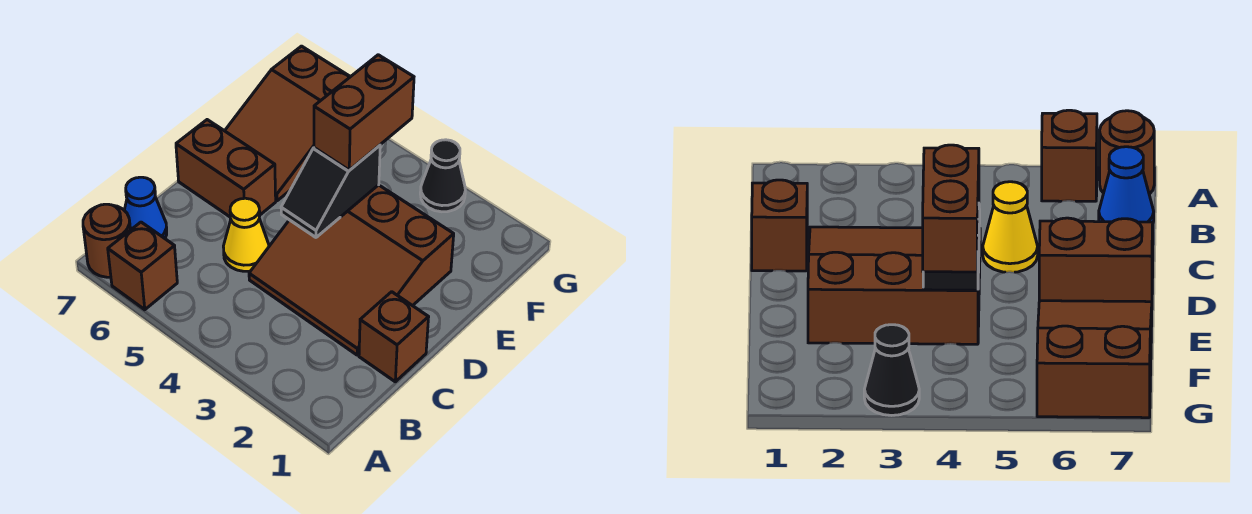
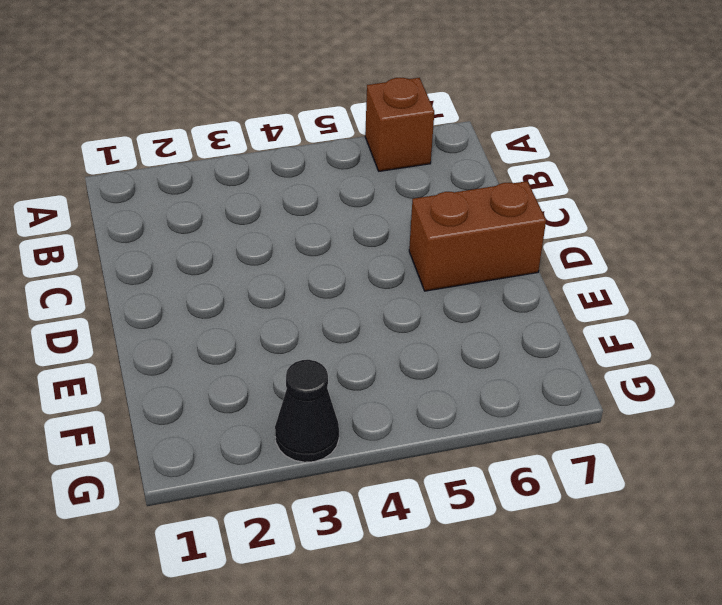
none -> brown round brick A7 level 1
none -> blue cone B7 level 1

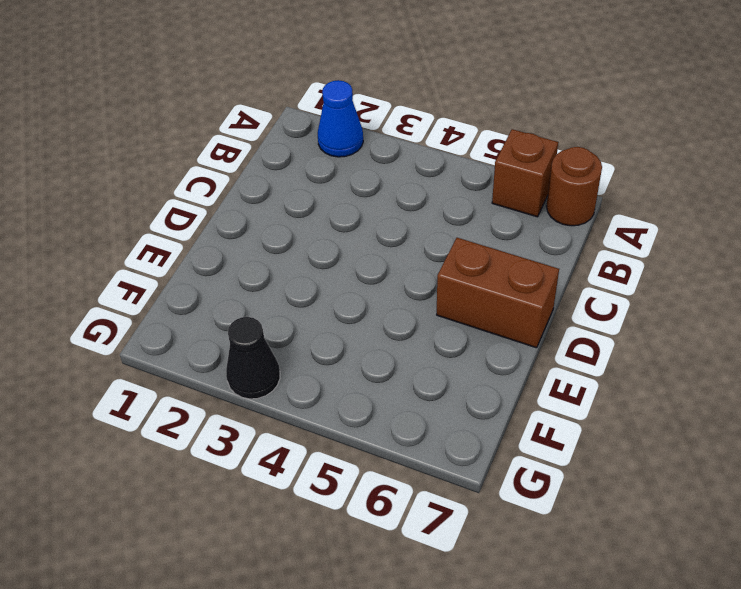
blue cone A2 level 1 -> blue cone B7 level 1
none -> brown brick C1 level 1
none -> brown slope C2:E4 level 1 top E

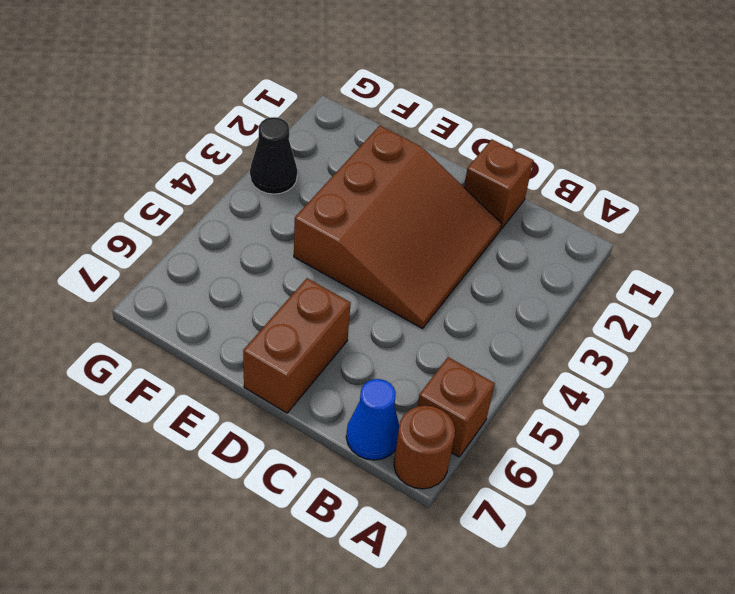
none -> yellow cone C5 level 1
none -> brown slope E6:G7 level 1 top G

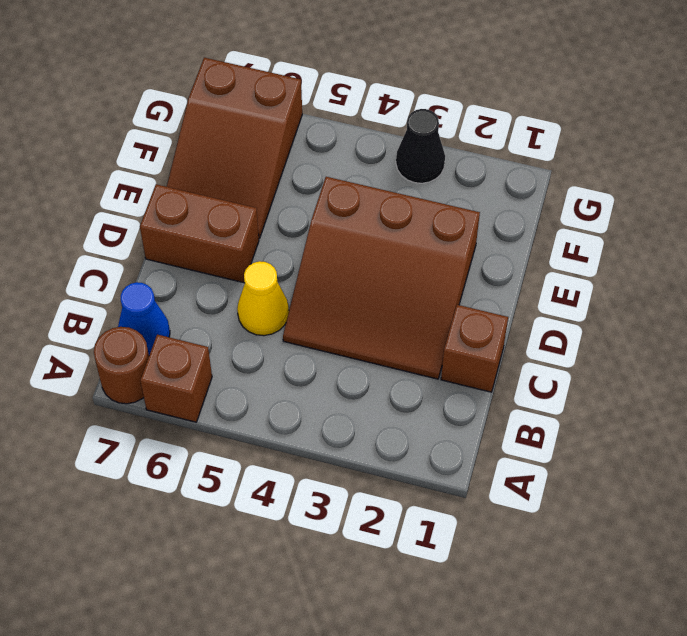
none -> black slope D4:E4 level 2 top E
none -> brown brick E4:F4 level 3

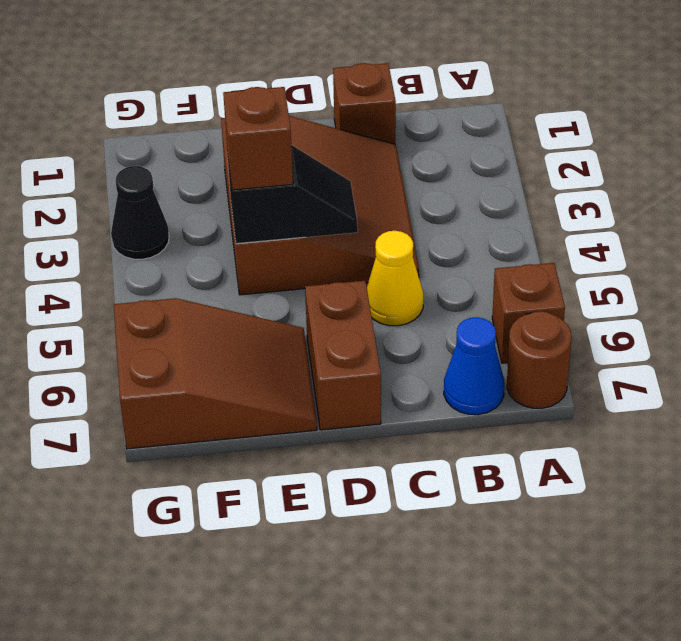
brown brick E4 level 3 -> brown brick E4:F4 level 3

